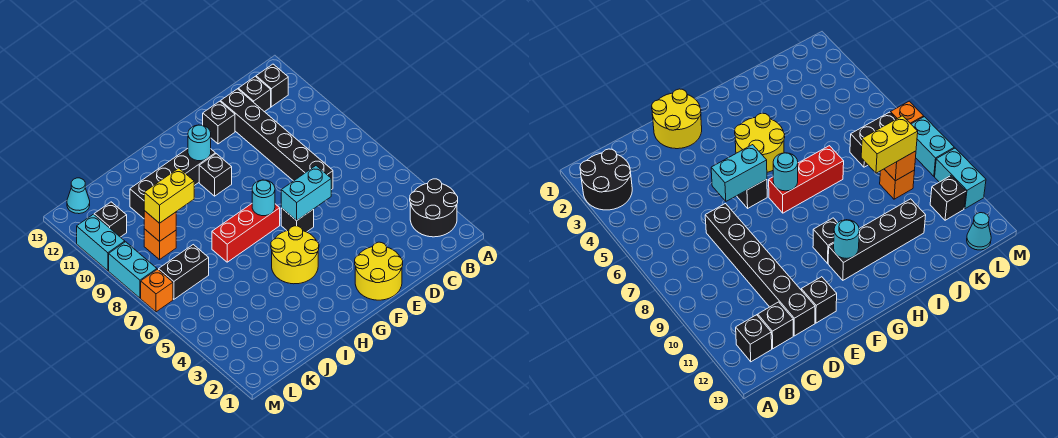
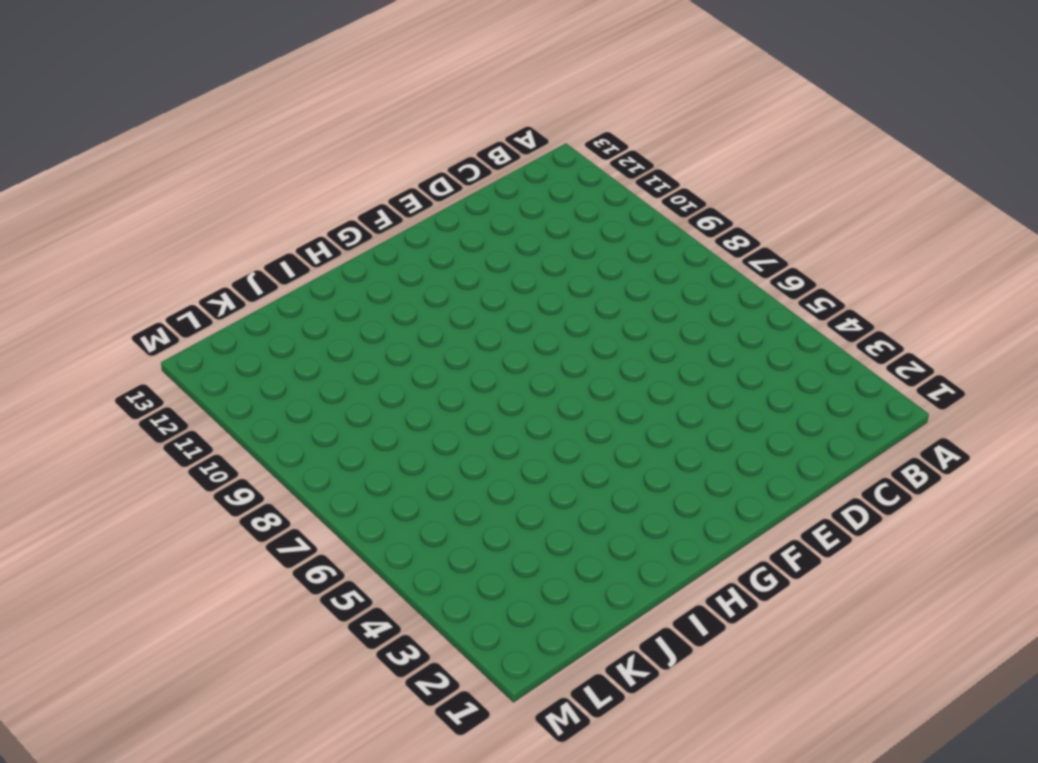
none -> black round brick A2:B3 level 1
none -> black brick B12 level 1
none -> black brick C12 level 1

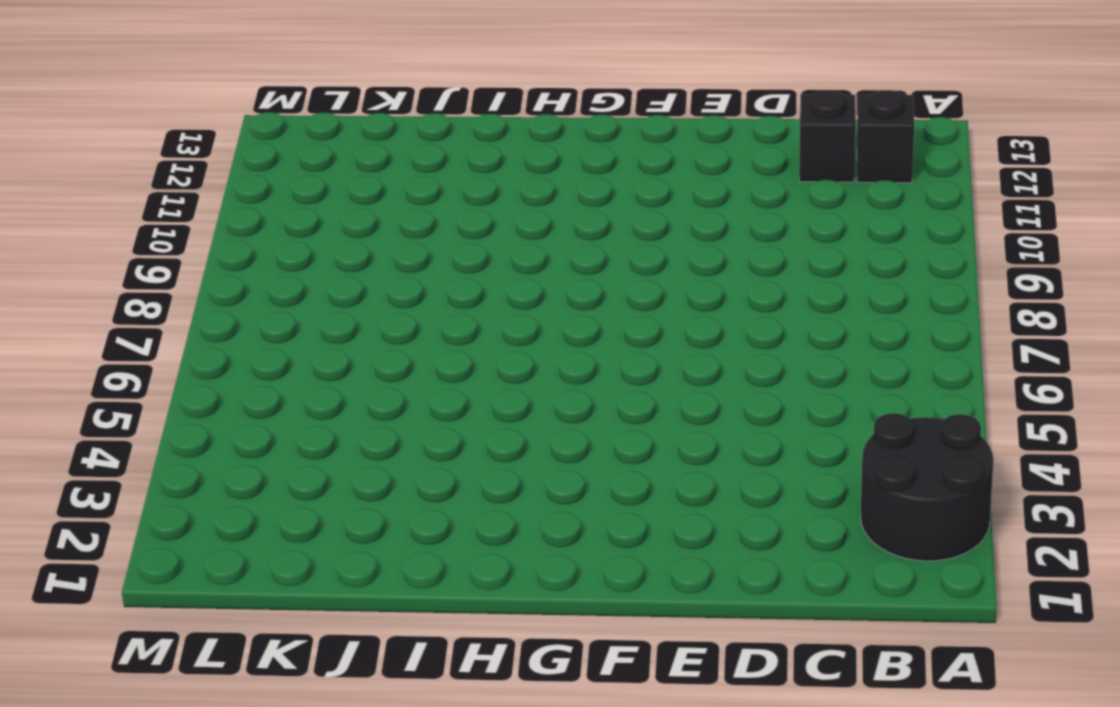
none -> black brick D7:D12 level 1
none -> yellow round brick E1:F2 level 1
none -> black brick E12 level 1

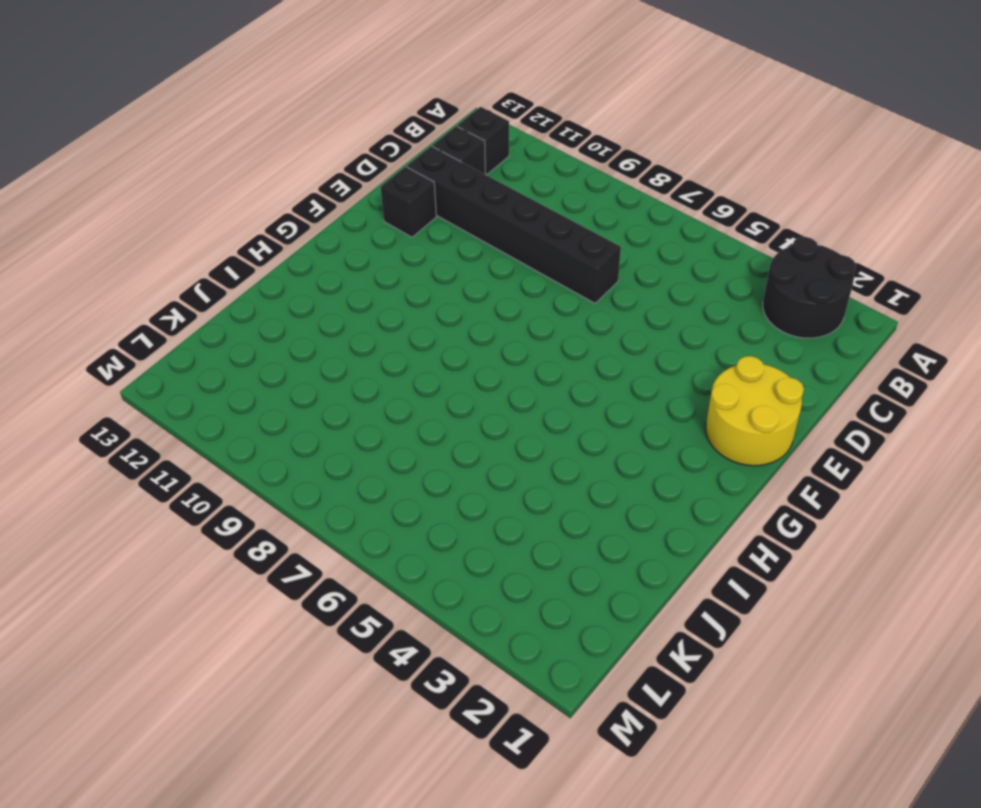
none -> black brick F6 level 1
none -> yellow round brick G4:H5 level 1
none -> red brick G7:I7 level 1

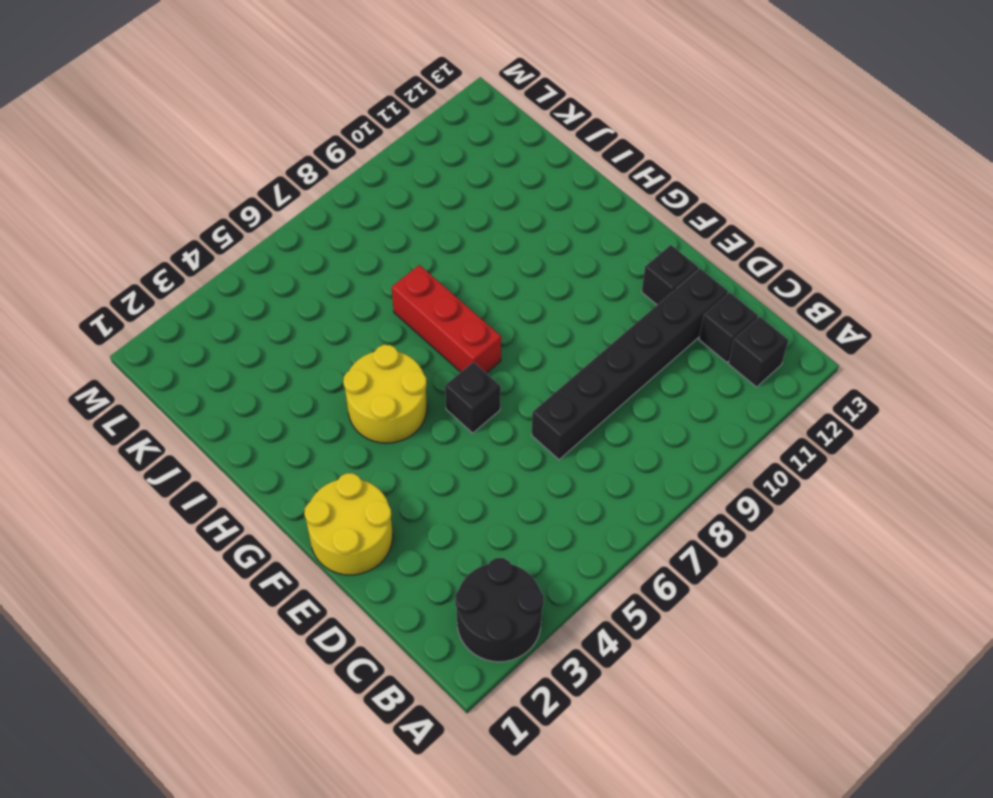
none -> black brick G10 level 1
none -> black brick G11:J11 level 1
none -> black brick K7:L7 level 1

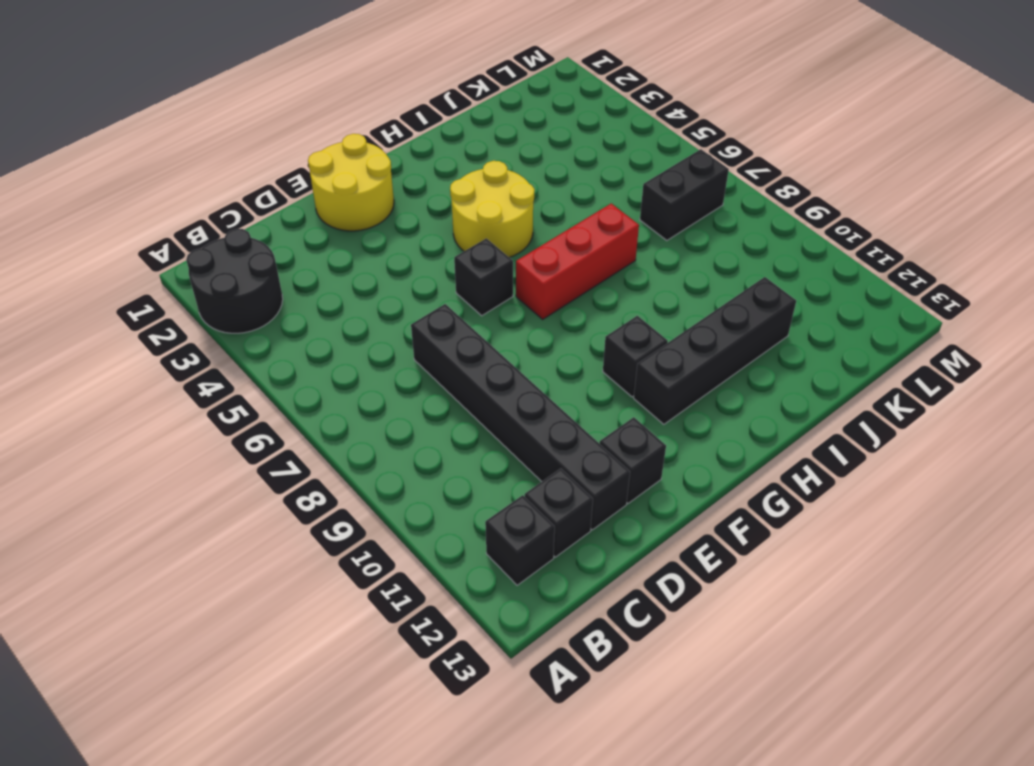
none -> orange brick K9 level 1
none -> black brick L11 level 1
none -> cyan cone L13 level 1

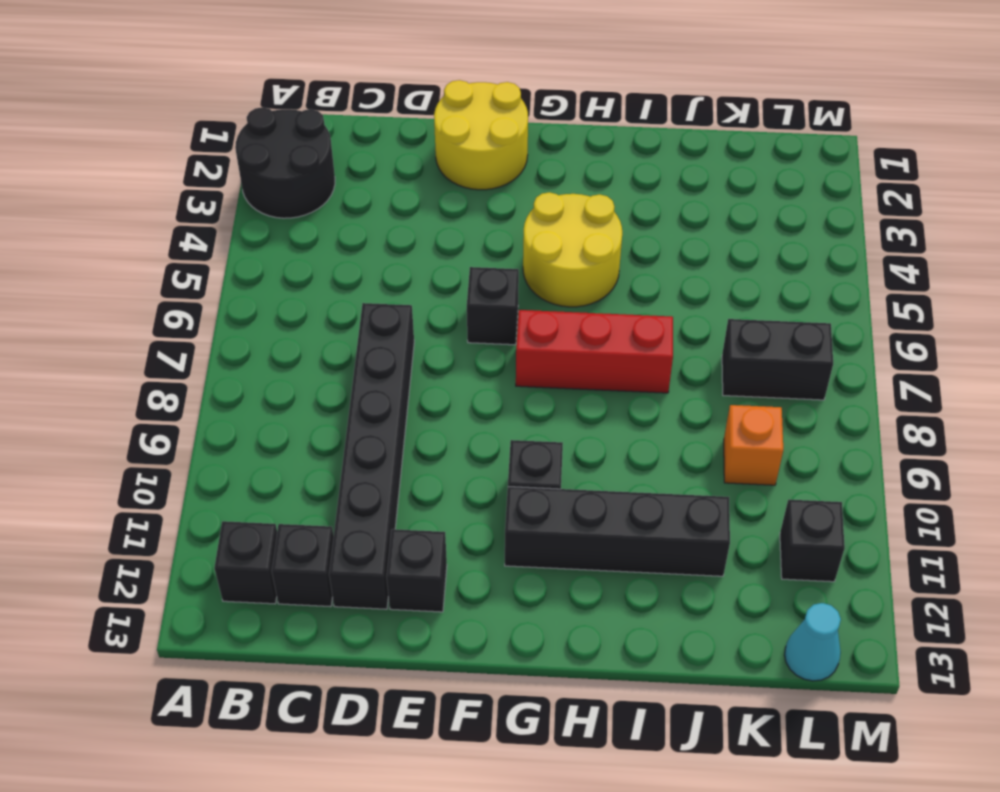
none -> orange brick M7 level 1
none -> cyan brick M8:M9 level 1
none -> cyan brick M10:M11 level 1

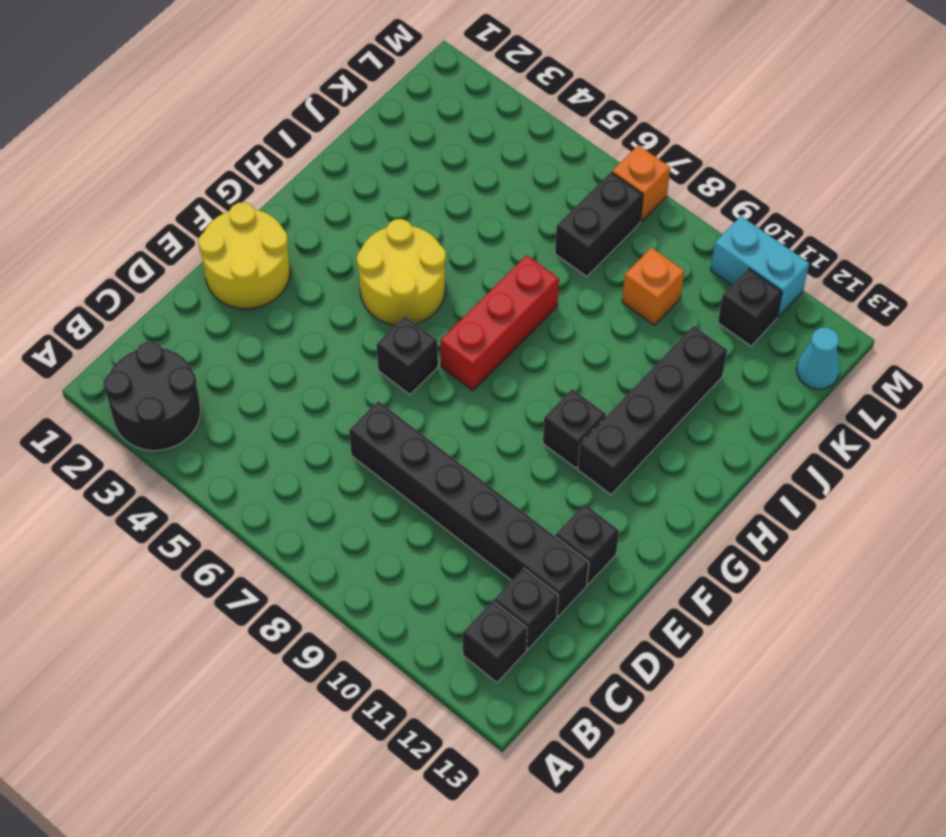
none -> cyan brick M8:M9 level 1
none -> cyan brick E6:F6 level 2
none -> cyan round brick G7 level 2

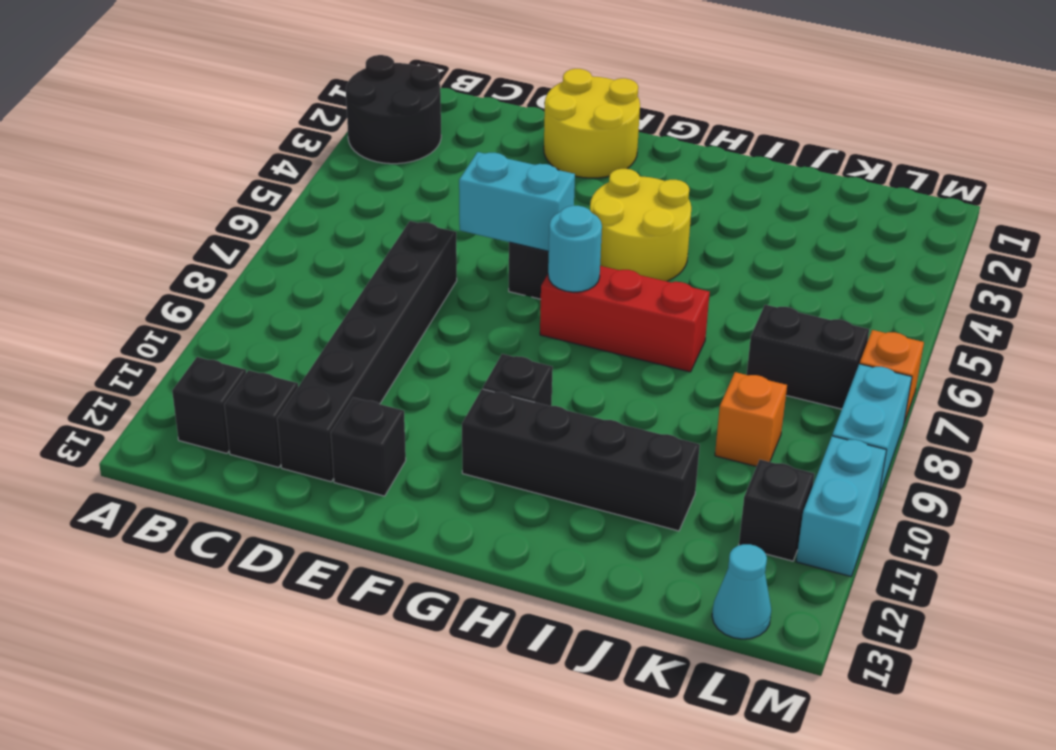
none -> cyan round brick G11 level 2
none -> orange brick K9 level 2
none -> yellow brick J9:K9 level 3

